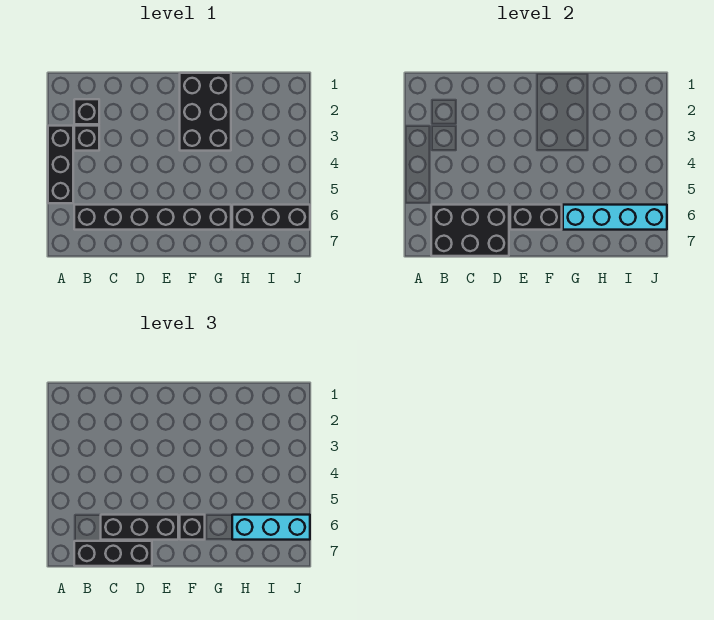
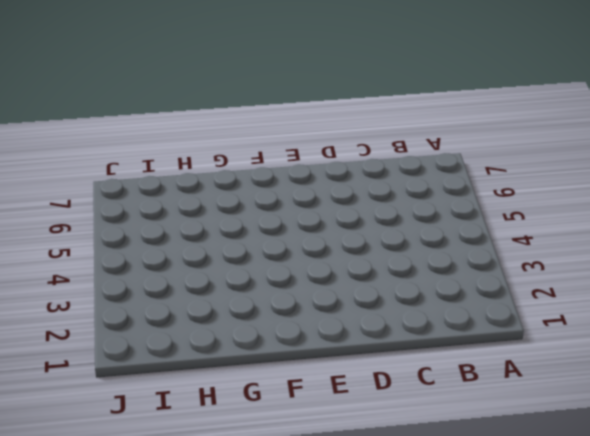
none -> black brick A3:A5 level 1
none -> black brick B2 level 1
none -> black brick B3 level 1

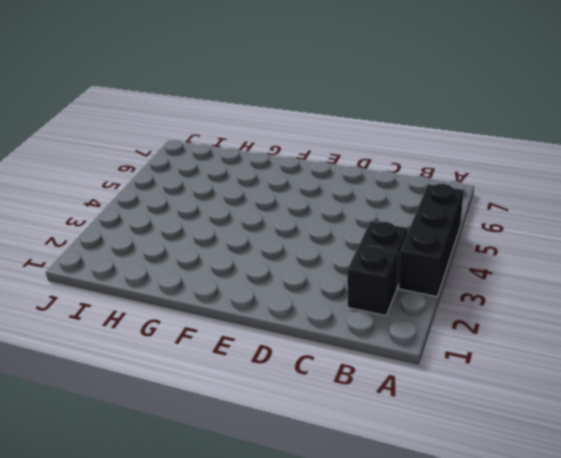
none -> black brick B6:G6 level 1
none -> black brick F1:G3 level 1
none -> black brick H6:J6 level 1

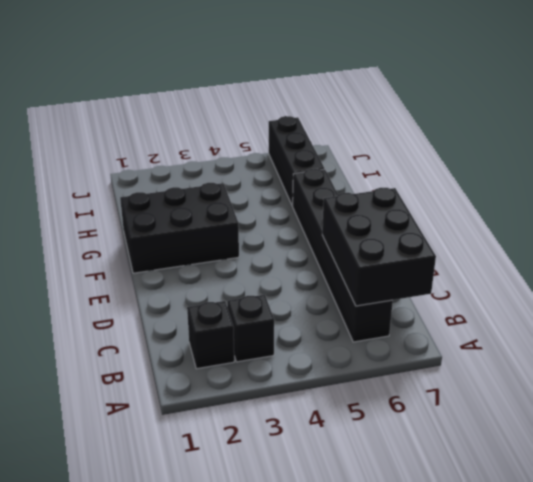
none -> black brick A3:A5 level 1
none -> black brick E6:F6 level 2
none -> cyan brick G6:J6 level 2

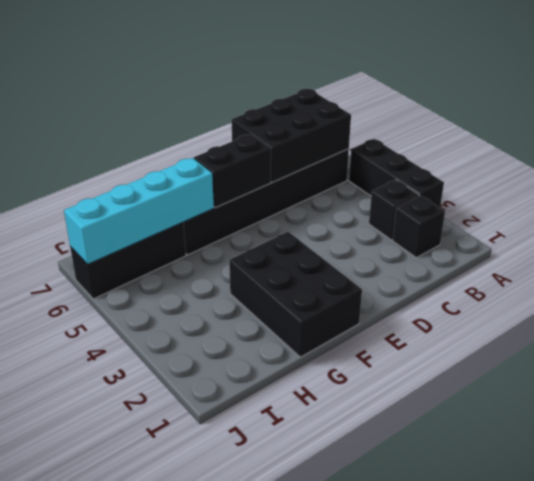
none -> black brick B7:D7 level 3
none -> black brick C6:E6 level 3
none -> black brick F6 level 3

